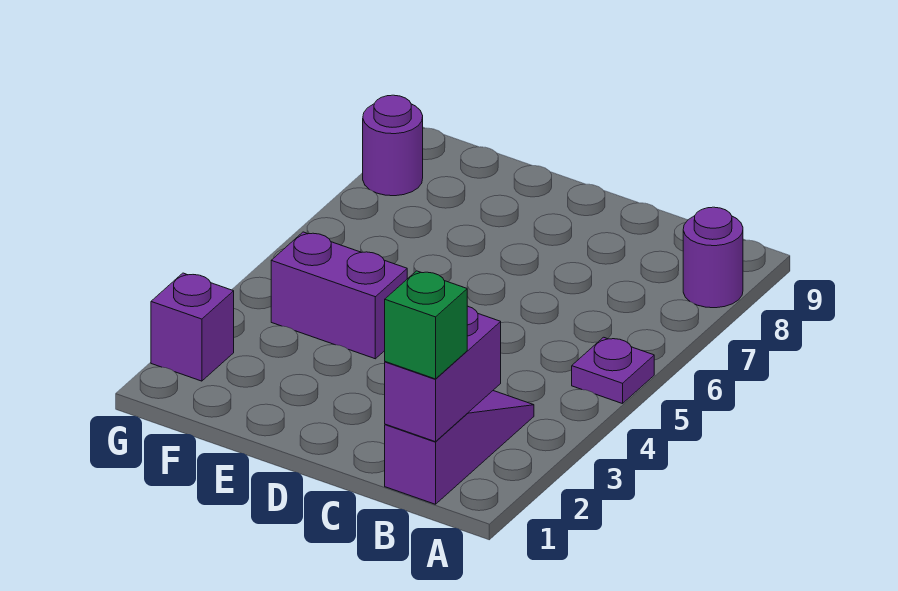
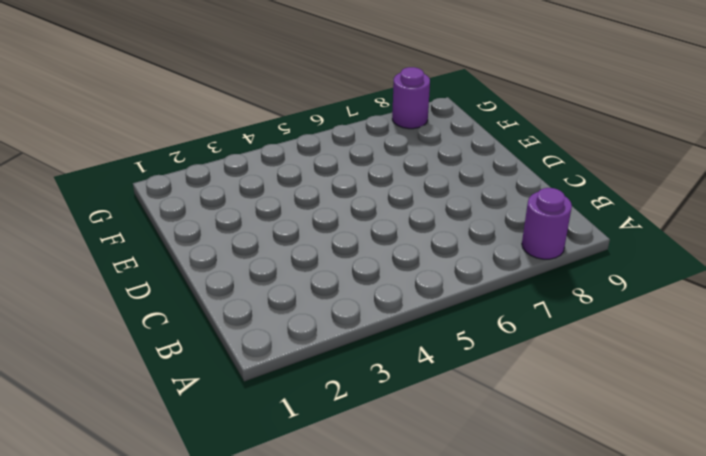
none -> purple plate A5 level 1
none -> purple slope B1:B3 level 1 top 1

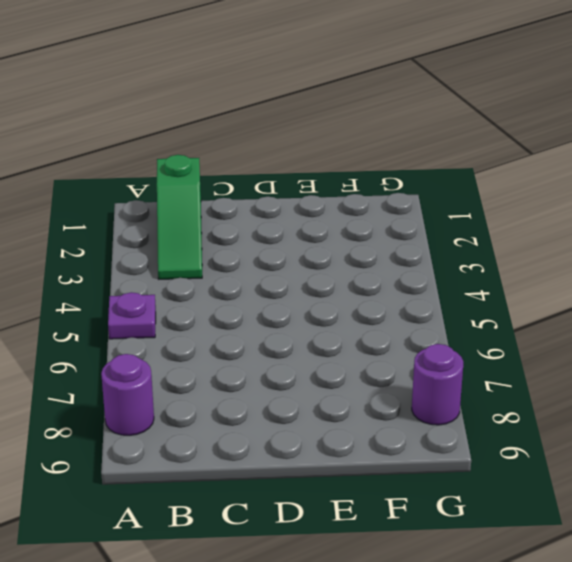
green slope B1:B3 level 1 top 1 -> purple slope B1:B3 level 1 top 1
none -> purple brick E4:F4 level 1
none -> purple brick G2 level 1

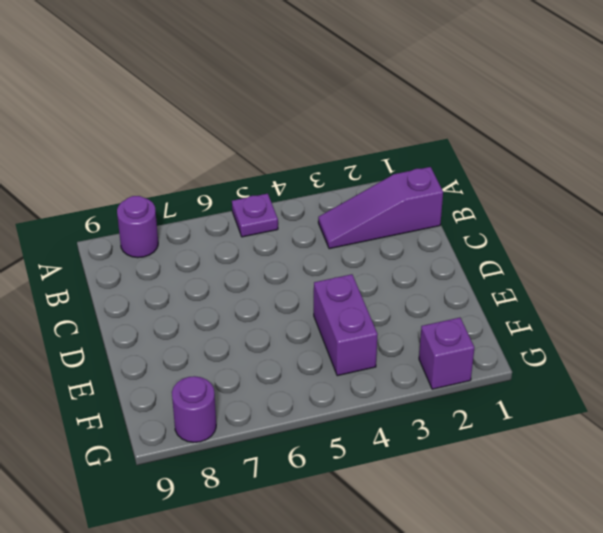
none -> purple brick B1:B2 level 2
none -> green brick B1 level 3

